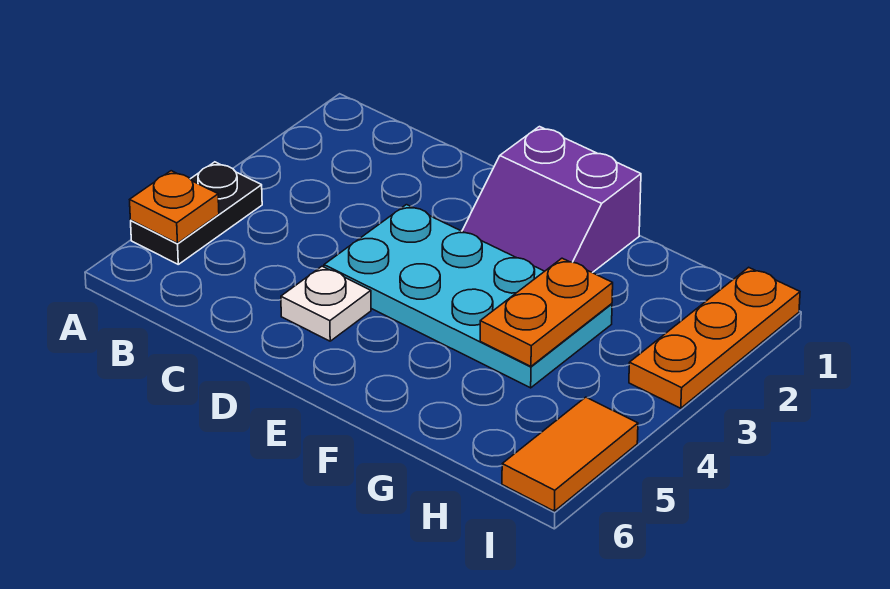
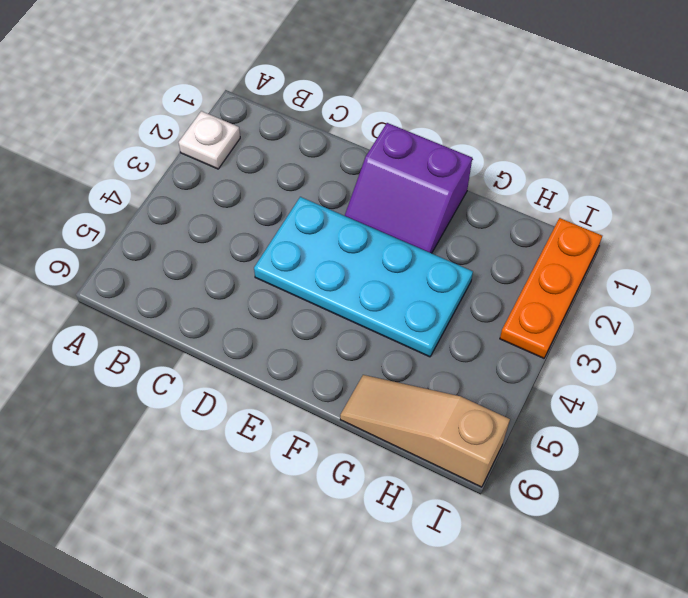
white plate A2 level 1 -> white plate D5 level 1
tan slope G6:I6 level 1 top I -> orange tile I5:I6 level 1
none -> black plate A4:A5 level 1
none -> orange plate A5 level 2

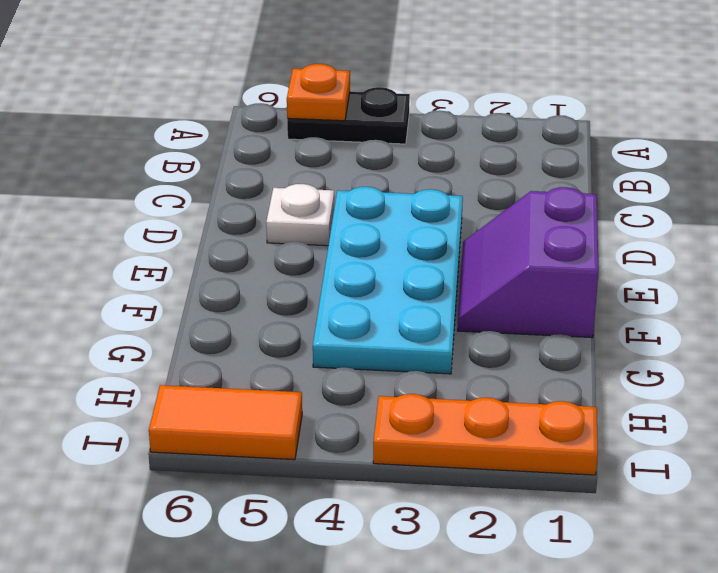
none -> orange plate G3:G4 level 2

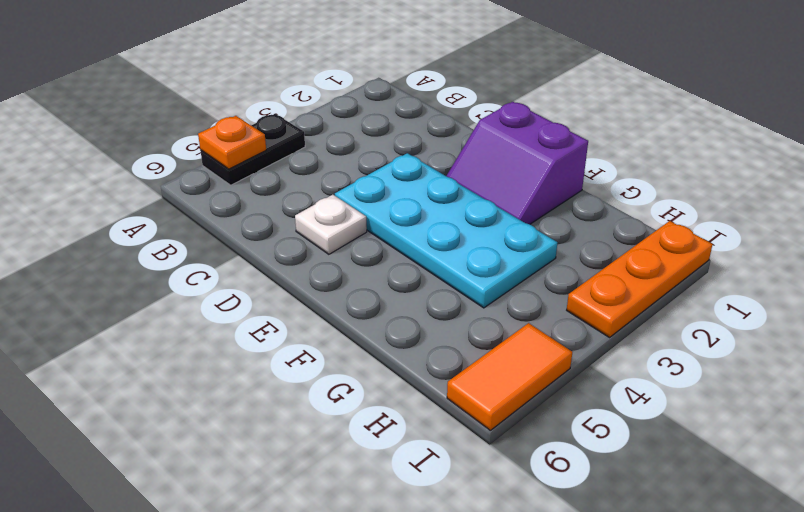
none -> orange plate G3:G4 level 2

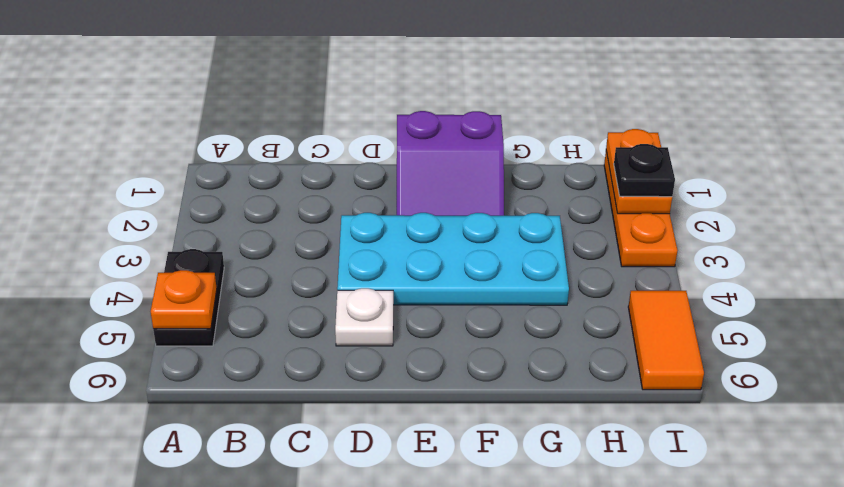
orange plate I1:I2 level 2 -> orange plate G3:G4 level 2
black plate I2 level 3 -> none

